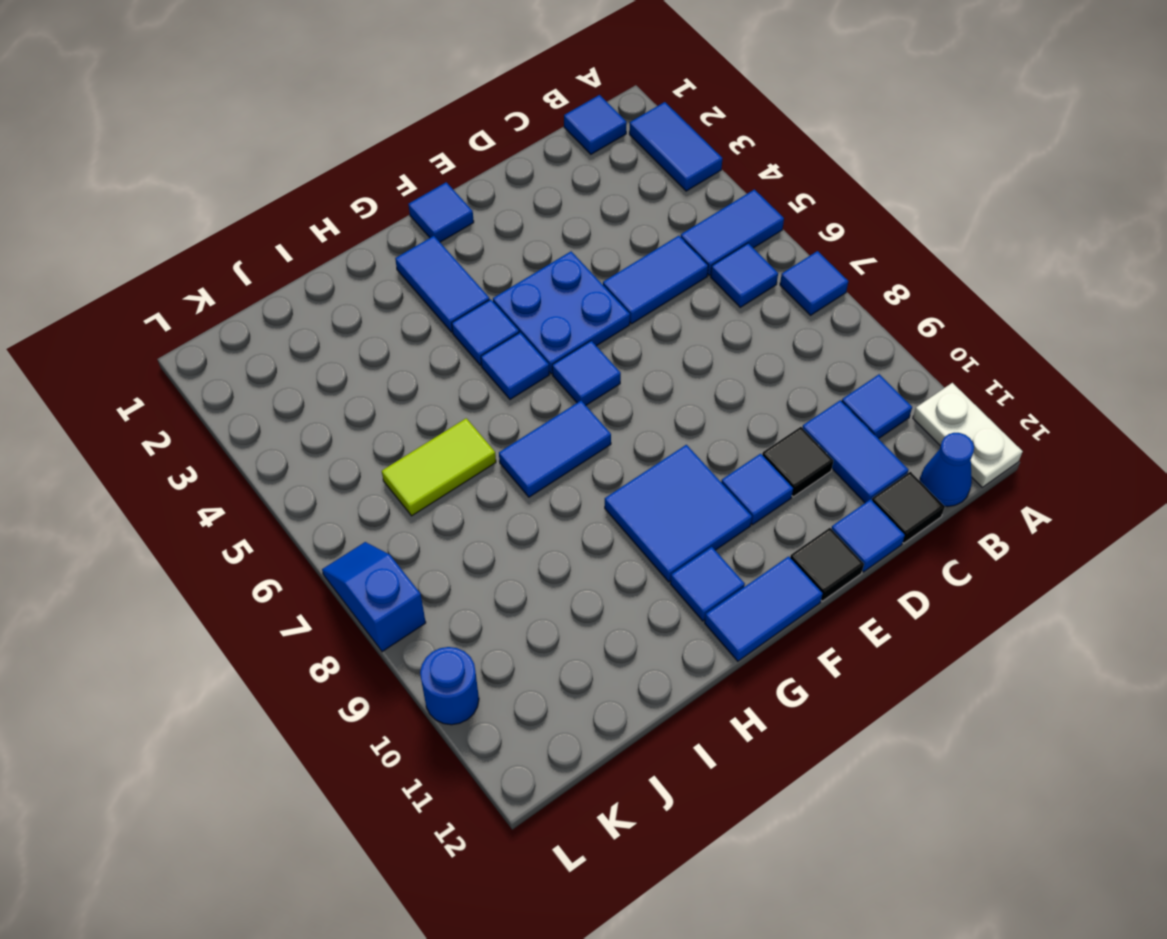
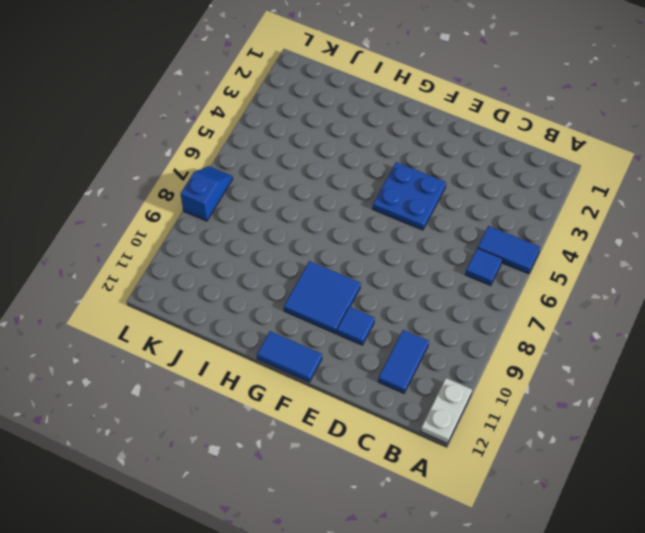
none -> blue tile A2:A3 level 1
none -> blue tile A7 level 1
none -> blue tile B1 level 1

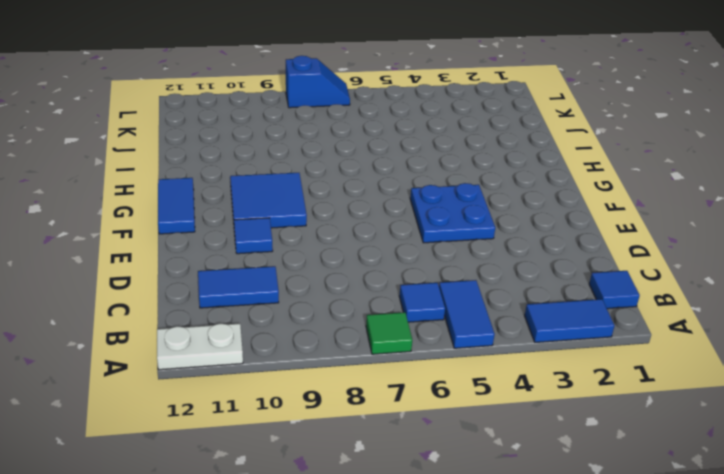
green tile A7 level 1 -> blue tile A7 level 1
none -> blue tile B10 level 1
none -> blue cone B12 level 1
none -> blue tile C5:D5 level 1

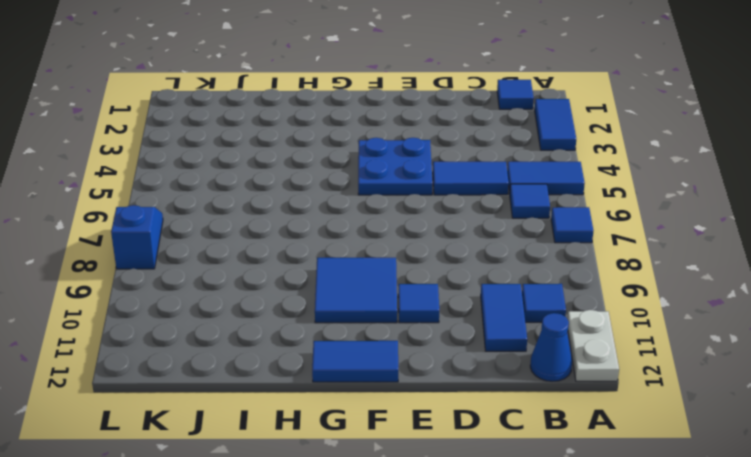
none -> black tile C12 level 1
none -> black tile D10 level 1
none -> blue tile D12 level 1

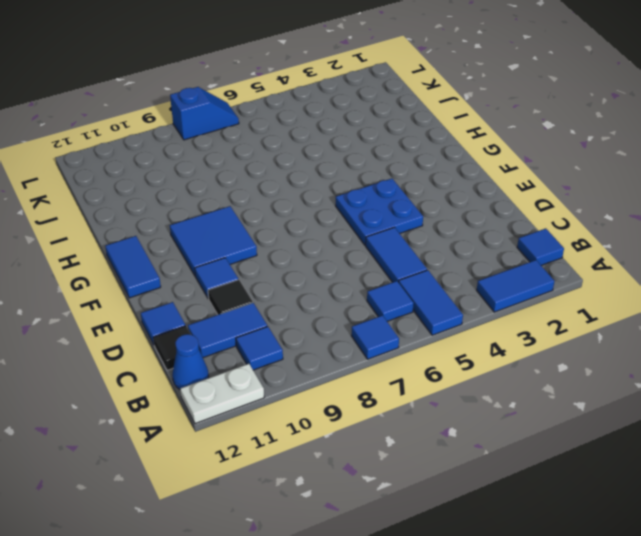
none -> black tile E12 level 1
none -> blue tile F1 level 1
none -> blue tile F6 level 1

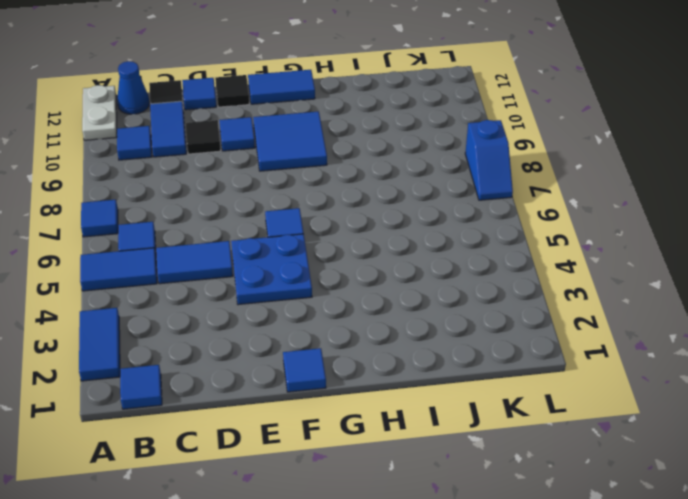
none -> blue tile G2:G3 level 1
none -> blue tile G4 level 1
none -> blue tile G5 level 1

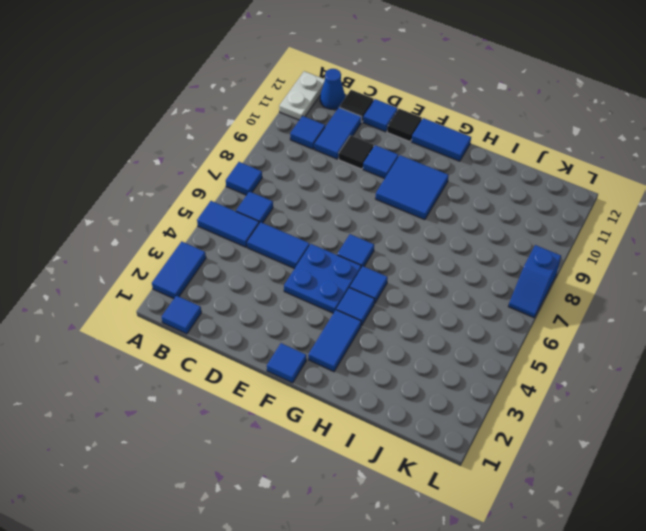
none -> blue tile G7:H7 level 1
none -> blue tile G11 level 1
none -> lime tile I6:J6 level 1

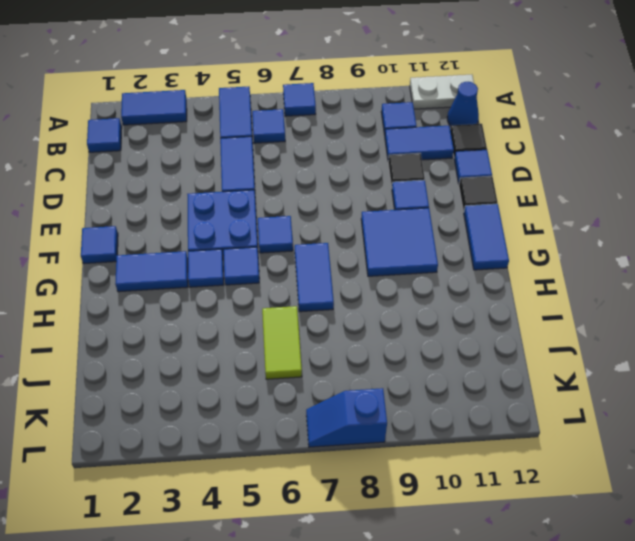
none -> blue tile G11 level 1
none -> blue round brick L10 level 1

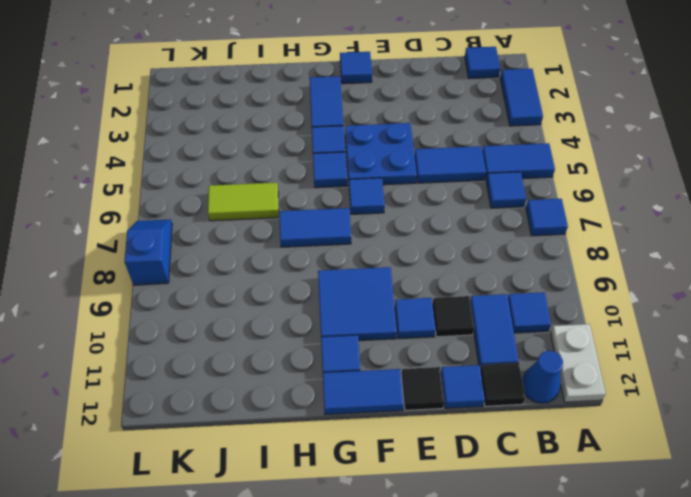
none -> blue round brick L10 level 1

